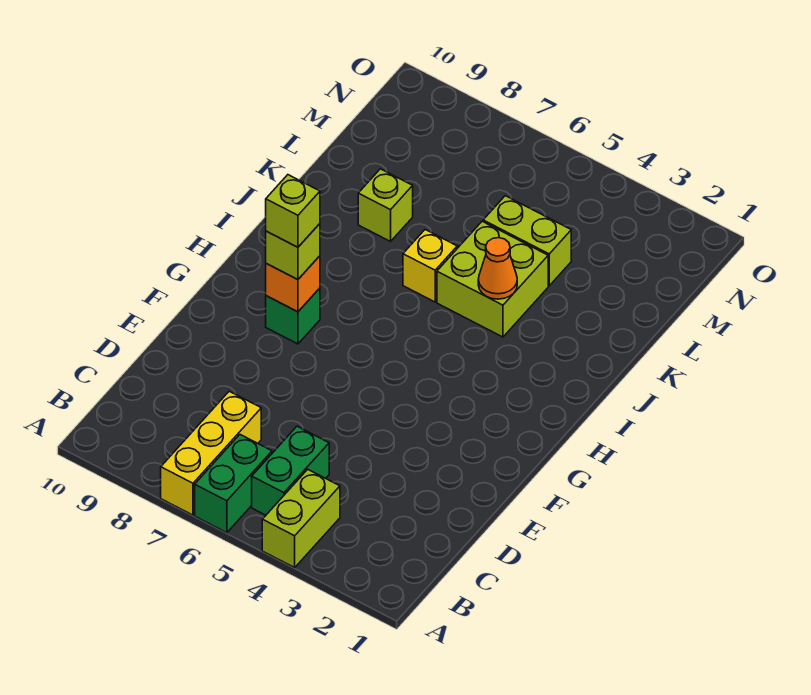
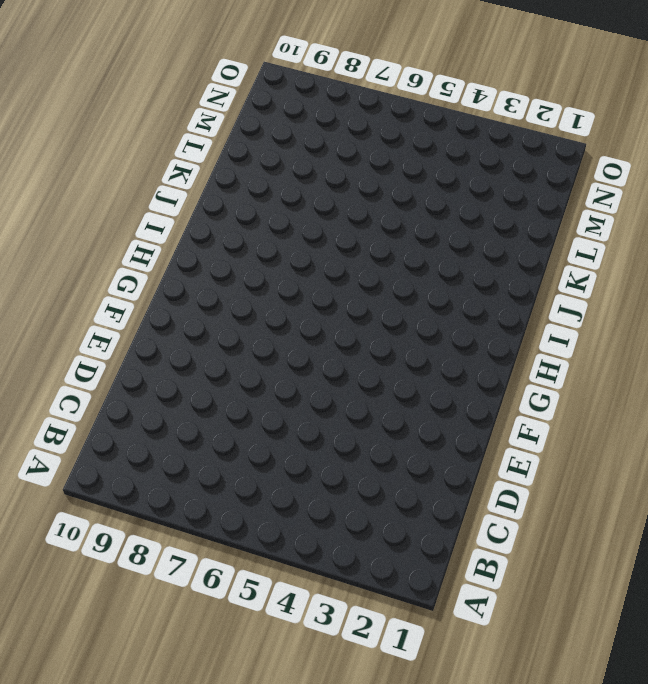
none -> lime brick A4:B4 level 1
none -> green brick A6:B6 level 1
none -> yellow brick A7:C7 level 1

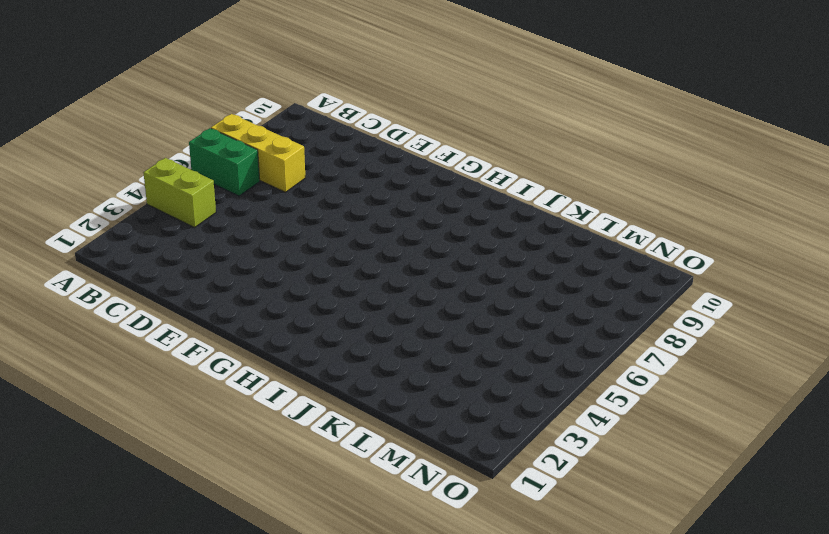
none -> green brick B5:C5 level 1
none -> green brick G8 level 1
none -> lime brick J4:K5 level 1

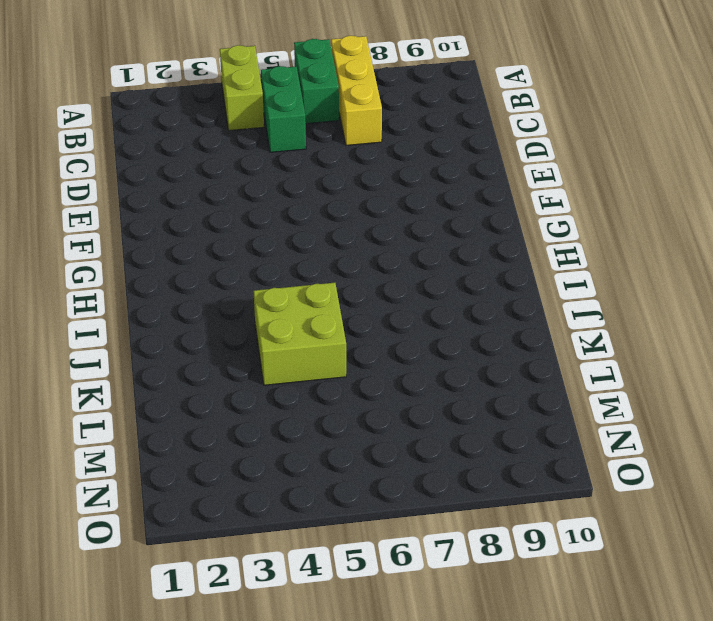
none -> green brick G8 level 1
none -> yellow brick J6 level 1
none -> lime brick K8 level 1

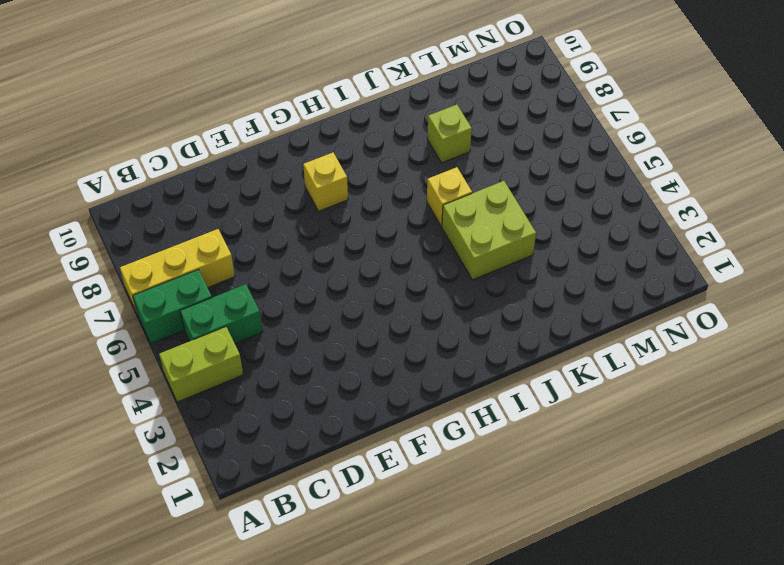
yellow brick G8 level 1 -> green brick G8 level 1
none -> lime brick L4:L5 level 1
none -> orange brick G8 level 2
none -> orange cone J4 level 2

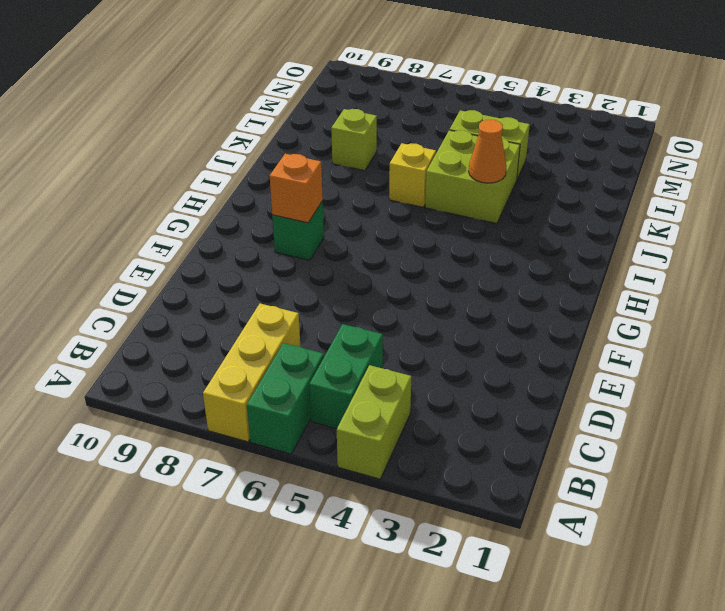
none -> lime brick G8 level 3
none -> lime brick G8 level 4

